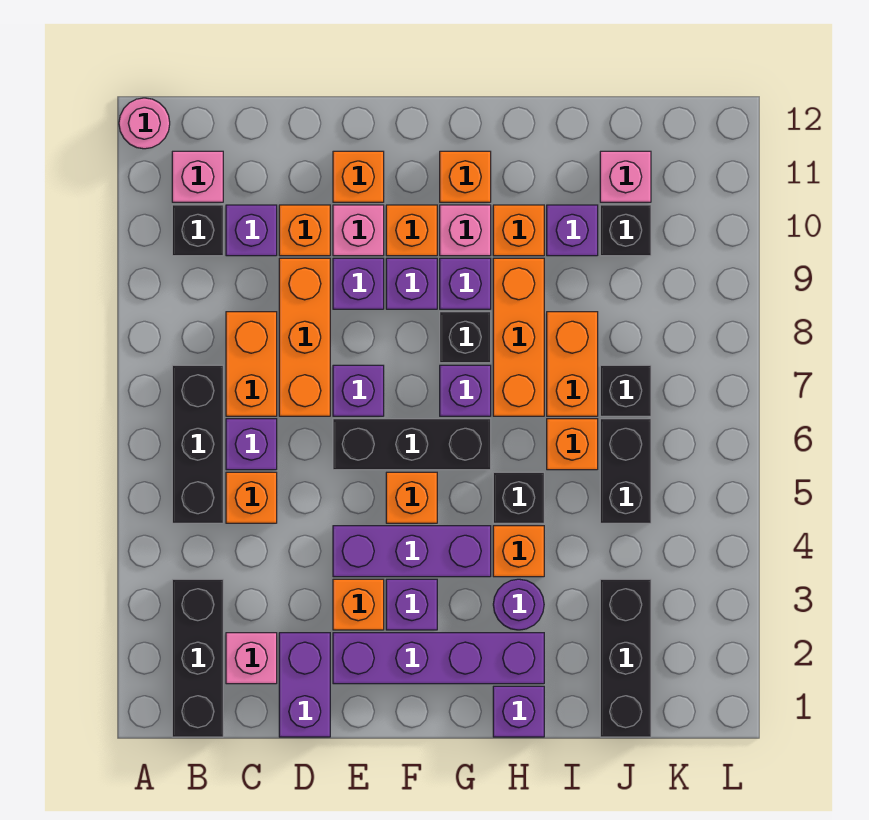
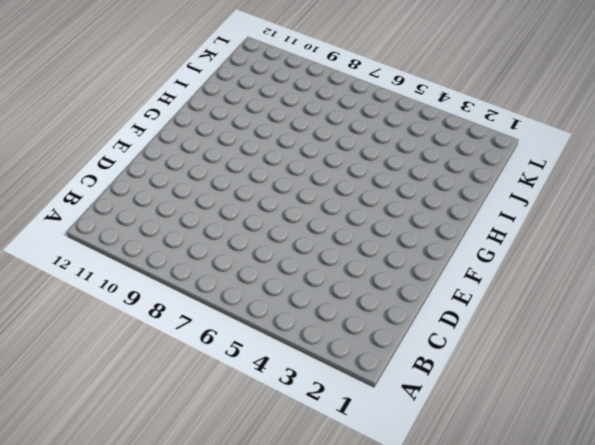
none -> pink round brick A12 level 1
none -> black brick B1:B3 level 1
none -> black brick B5:B7 level 1
none -> black brick B10 level 1

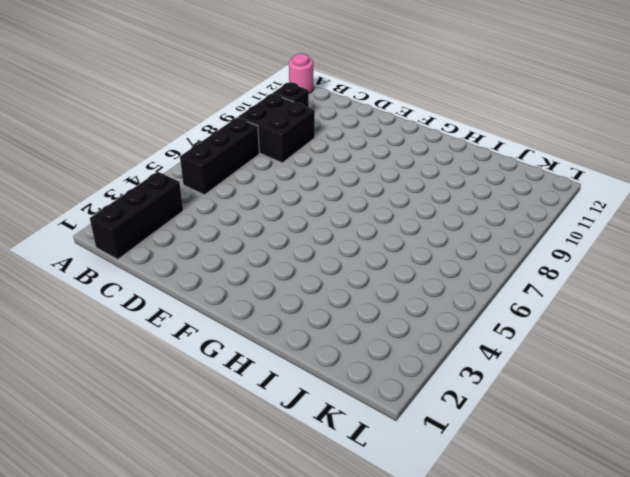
black brick B8:C9 level 1 -> orange brick C7:C8 level 1
none -> pink brick B11 level 1
none -> pink brick C2 level 1
none -> orange brick C5 level 1
none -> purple brick C6 level 1

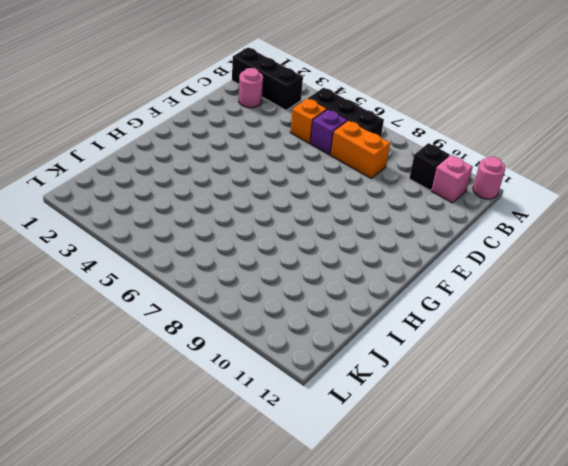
pink round brick C2 level 1 -> pink brick C2 level 1
none -> purple brick C10 level 1
none -> purple brick D1:D2 level 1
none -> orange brick D7:D9 level 1
none -> orange brick D10 level 1

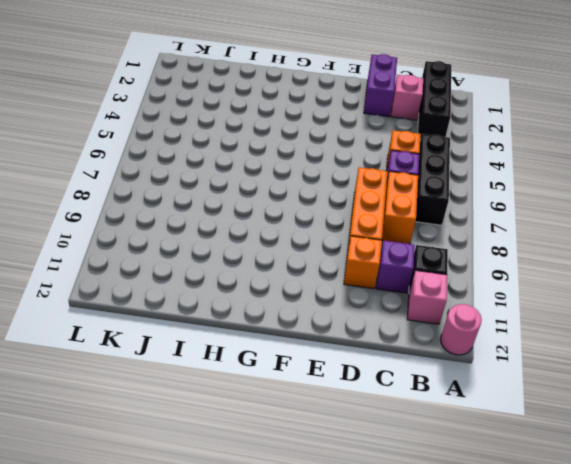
none -> purple brick E2:H2 level 1
none -> orange brick E3 level 1
none -> purple brick E4:G4 level 1
none -> black brick E6:G6 level 1

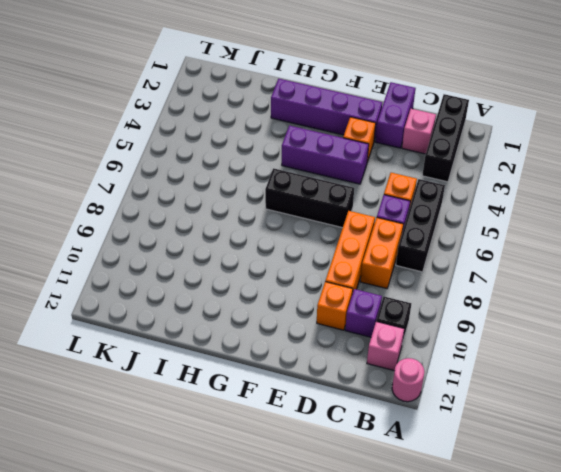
none -> purple brick E7 level 1
none -> purple brick E9 level 1
none -> pink brick E10 level 1
none -> orange brick E11 level 1

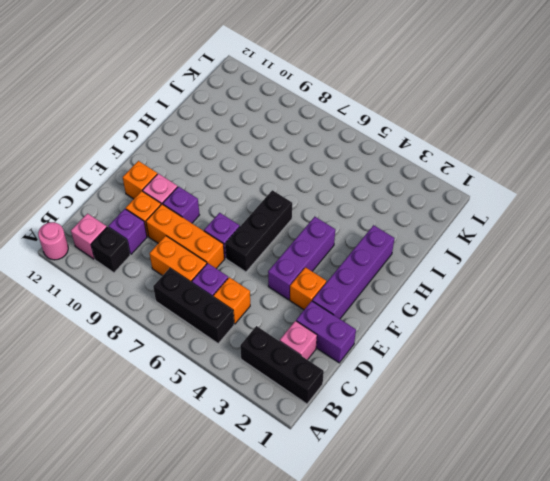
none -> purple brick F3 level 1
none -> orange brick F5 level 1
none -> purple brick F9 level 1
none -> orange brick F10 level 1

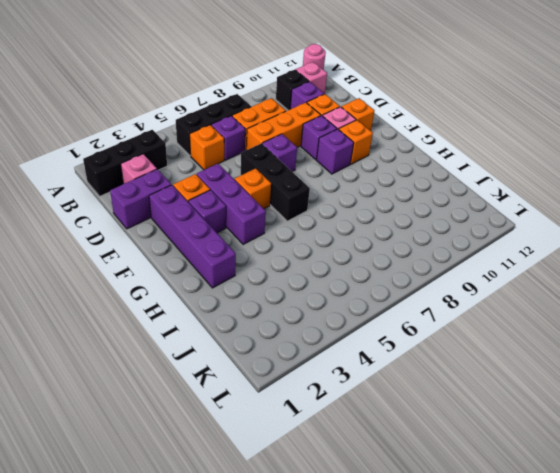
none -> purple brick G7 level 1
none -> black brick G8 level 1
none -> purple brick G9 level 1
none -> pink brick G10 level 1

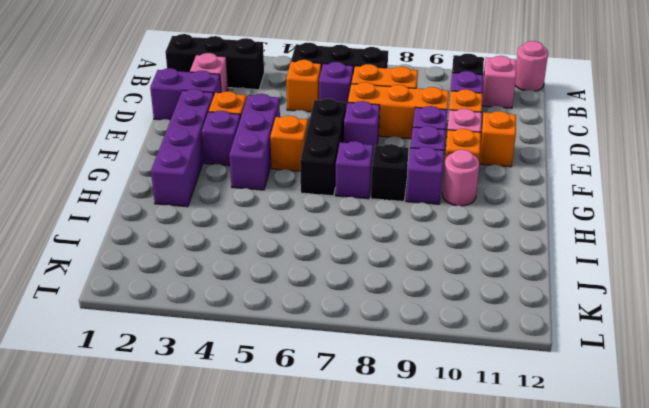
pink round brick G10 level 1 -> pink brick G10 level 1
none -> orange brick G11 level 1
none -> purple brick H1 level 1
none -> purple round brick H3 level 1
none -> orange brick H4 level 1

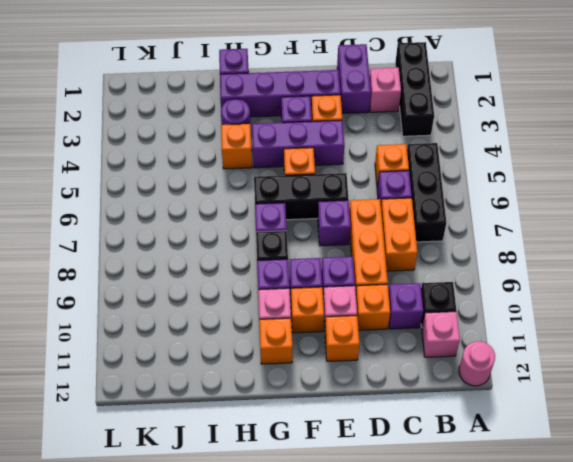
none -> black brick H5 level 1
none -> orange brick H7:H9 level 1
none -> orange brick H10 level 1
none -> orange brick I6 level 1

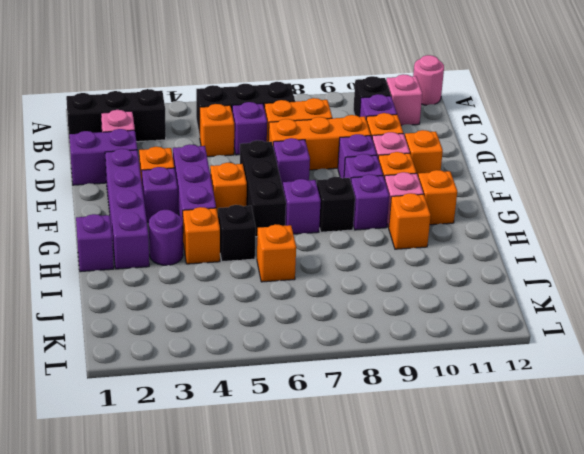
none -> orange brick H7:H9 level 1
none -> orange brick I7:I8 level 1
none -> purple brick I10 level 1
none -> black brick J1:J3 level 1

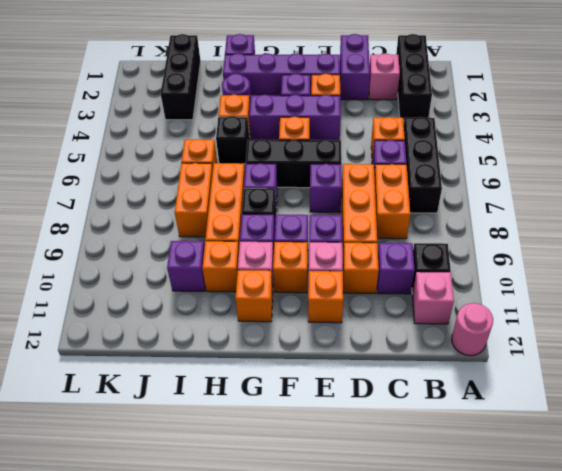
none -> black brick J5:J6 level 1
none -> black brick J7 level 1
none -> black brick J10 level 1
none -> pink brick J11 level 1

